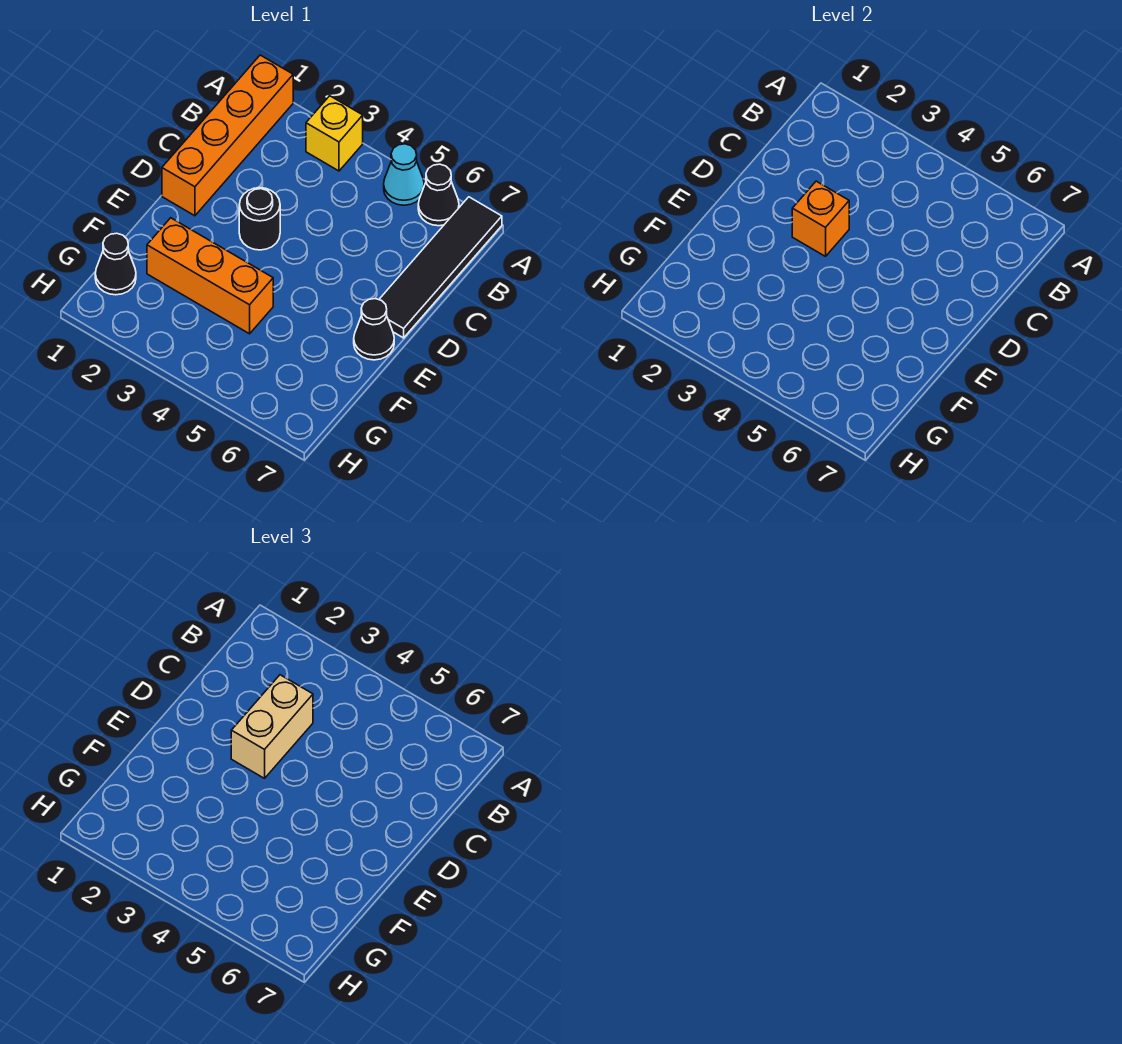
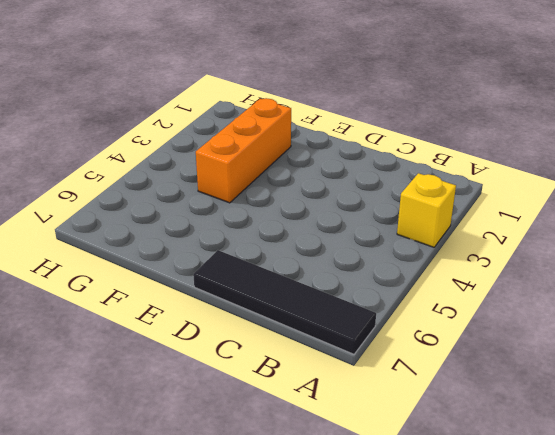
none -> orange brick A1:D1 level 1
none -> cyan cone A5 level 1

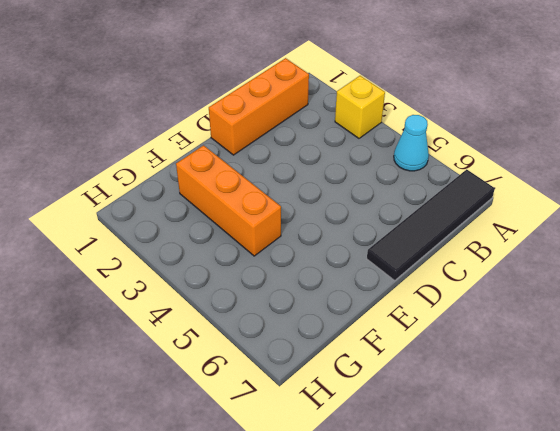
orange brick B1:D1 level 1 -> orange brick A1:D1 level 1
none -> black cone A6 level 1
none -> black round brick D3 level 1

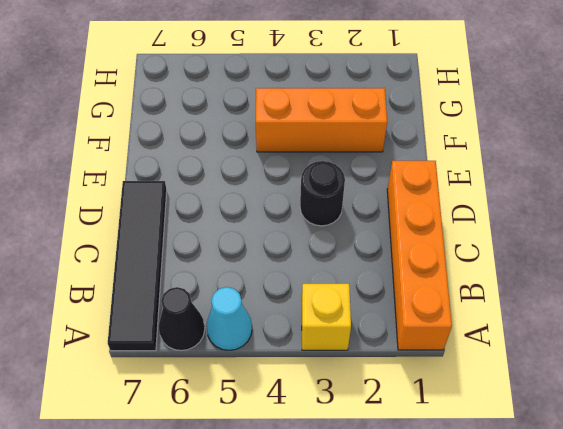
none -> black cone E7 level 1
none -> black cone G1 level 1

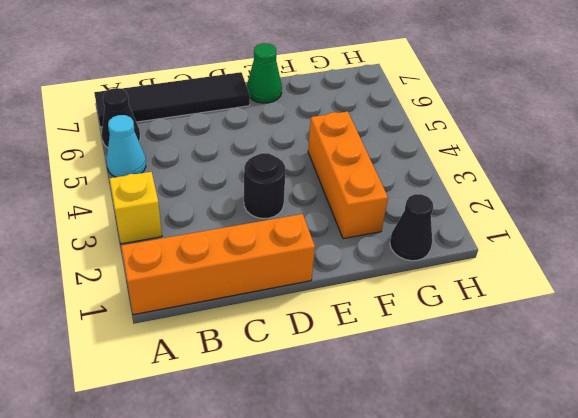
green cone E7 level 1 -> black cone E7 level 1
none -> orange brick D3 level 2
none -> tan brick C3:D3 level 3

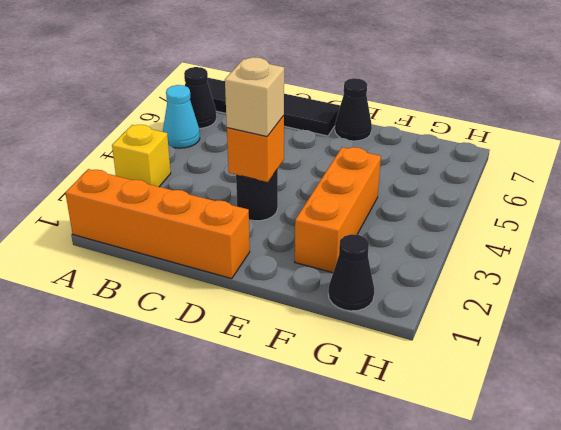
tan brick D3 level 3 -> tan brick C3:D3 level 3

